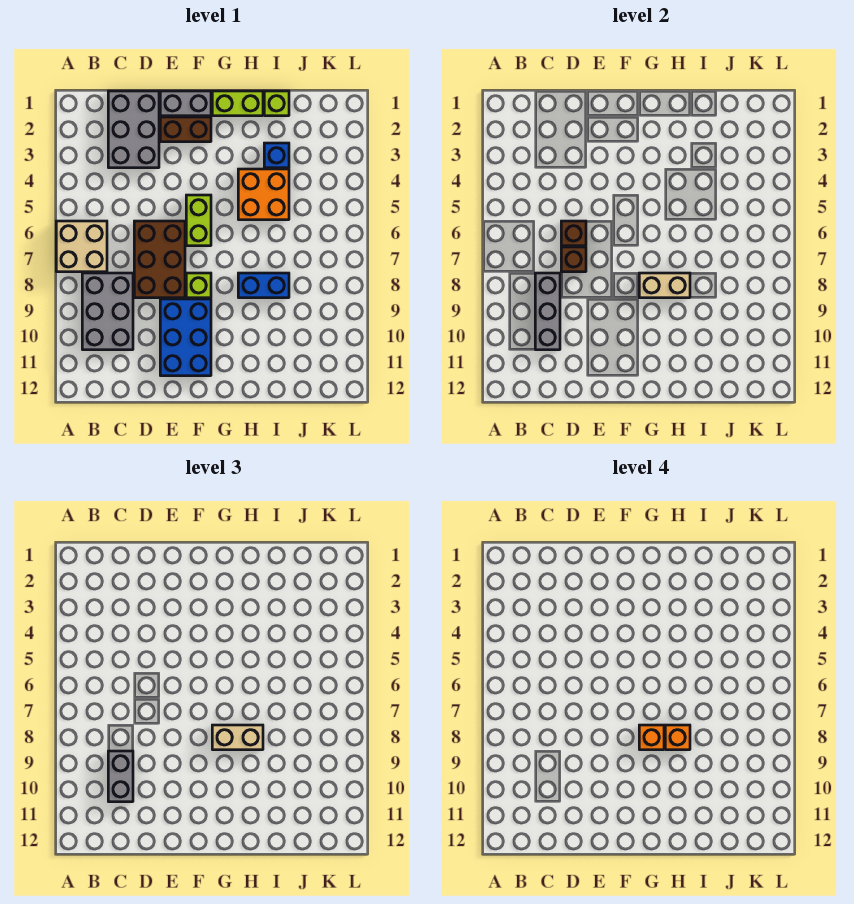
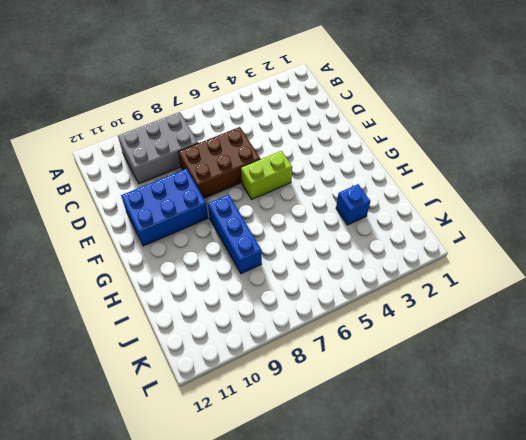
blue brick G8:I8 level 1 -> blue brick H8:I8 level 1
none -> tan brick A6:B7 level 1
none -> grey brick C1:D3 level 1
none -> grey brick E1:F1 level 1

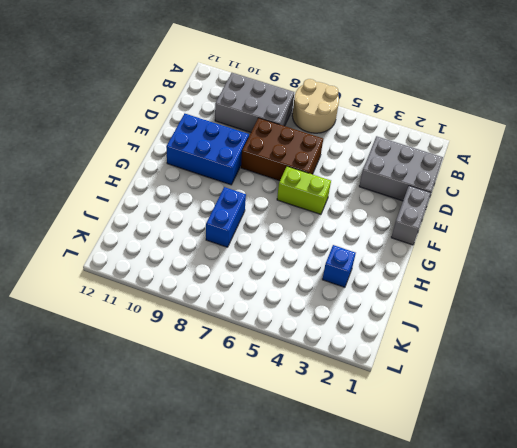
tan round brick A6:B7 level 1 -> tan brick A6:B7 level 1
none -> brown brick E2:F2 level 1
none -> lime brick F8 level 1
none -> lime brick G1:H1 level 1

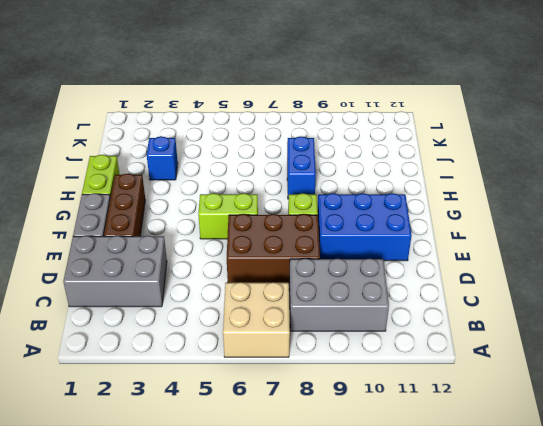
brown brick E2:G2 level 1 -> brown brick E2:F2 level 1
none -> orange brick H4:I5 level 1
none -> lime brick I1 level 1
none -> grey brick C8:C10 level 2

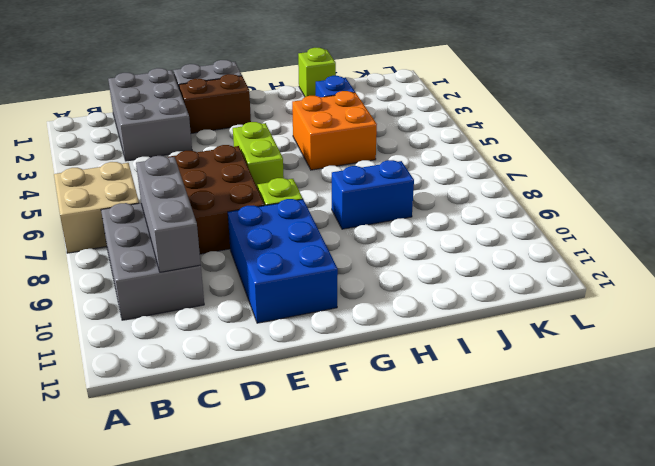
none -> lime brick G1:H1 level 1
none -> brown brick D6 level 2
none -> brown brick D7 level 2

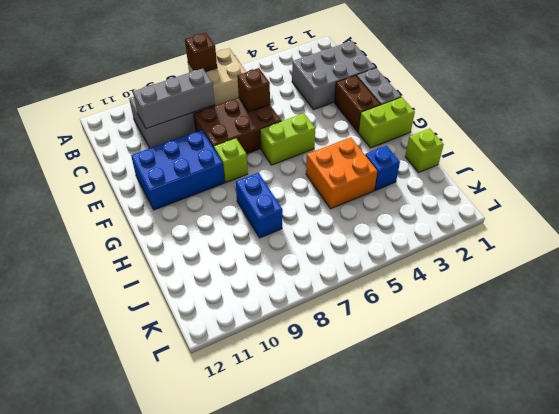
brown brick A7 level 2 -> brown brick D7 level 2
lime brick G1:G2 level 1 -> lime brick G1:H1 level 1
none -> tan brick G8:H8 level 2
none -> grey brick C9:C10 level 3
none -> tan brick G8:H8 level 3

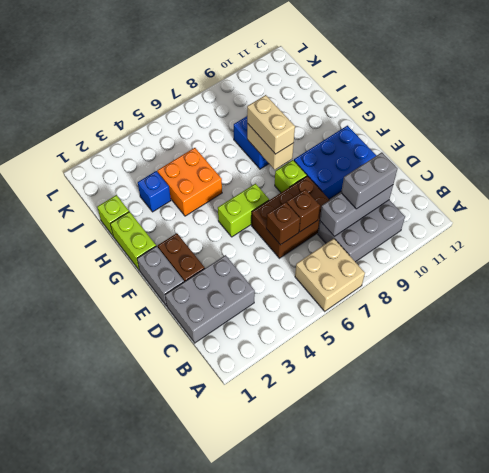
none -> orange brick G8 level 4
none -> orange brick H8 level 4

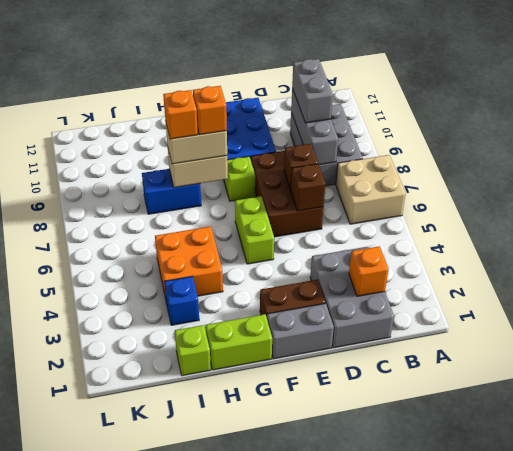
orange brick C2 level 2 -> none

